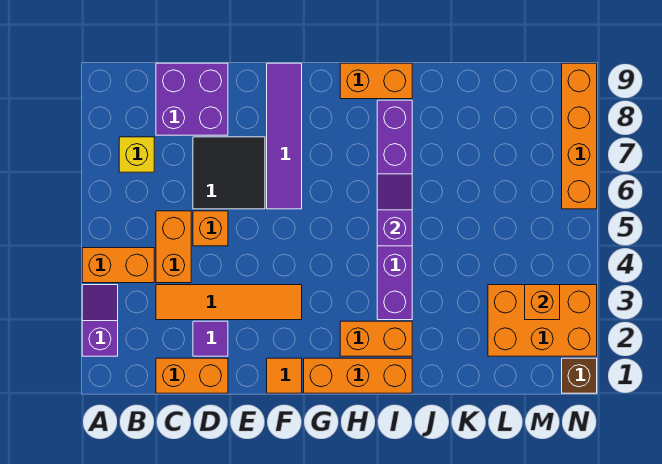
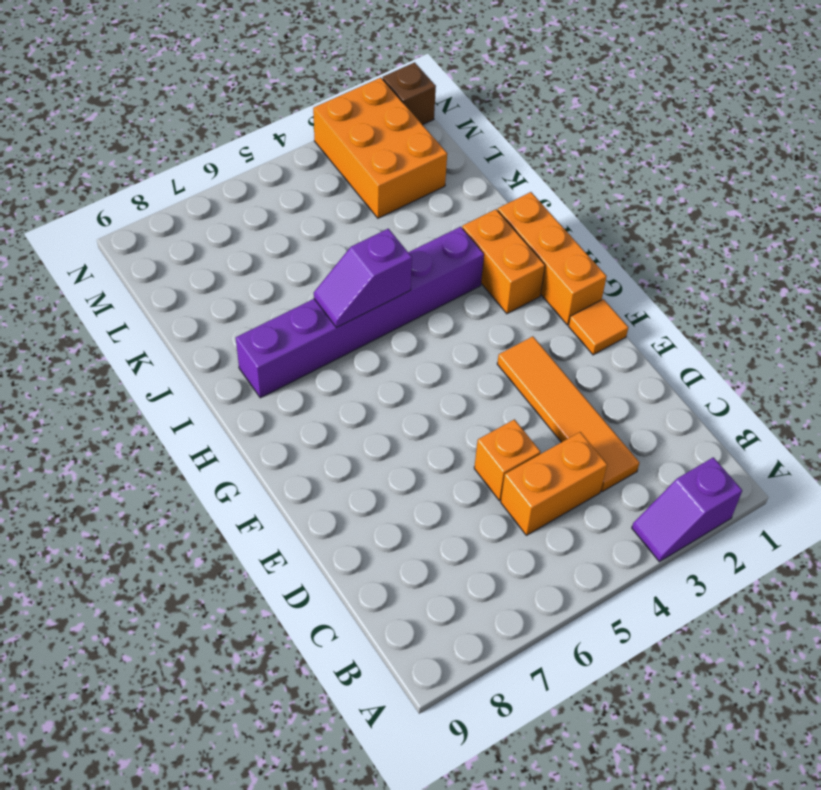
none -> orange brick A4:B4 level 1
none -> yellow brick B7 level 1
none -> orange brick C1:D1 level 1

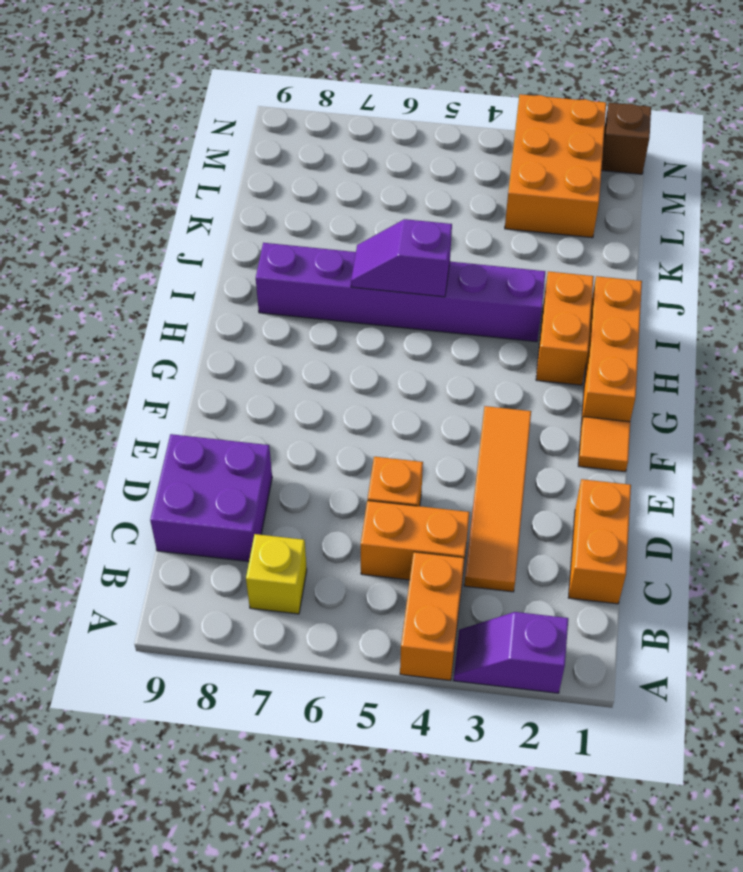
none -> purple tile D2 level 1
none -> black tile D6:E7 level 1
none -> purple tile F6:F9 level 1

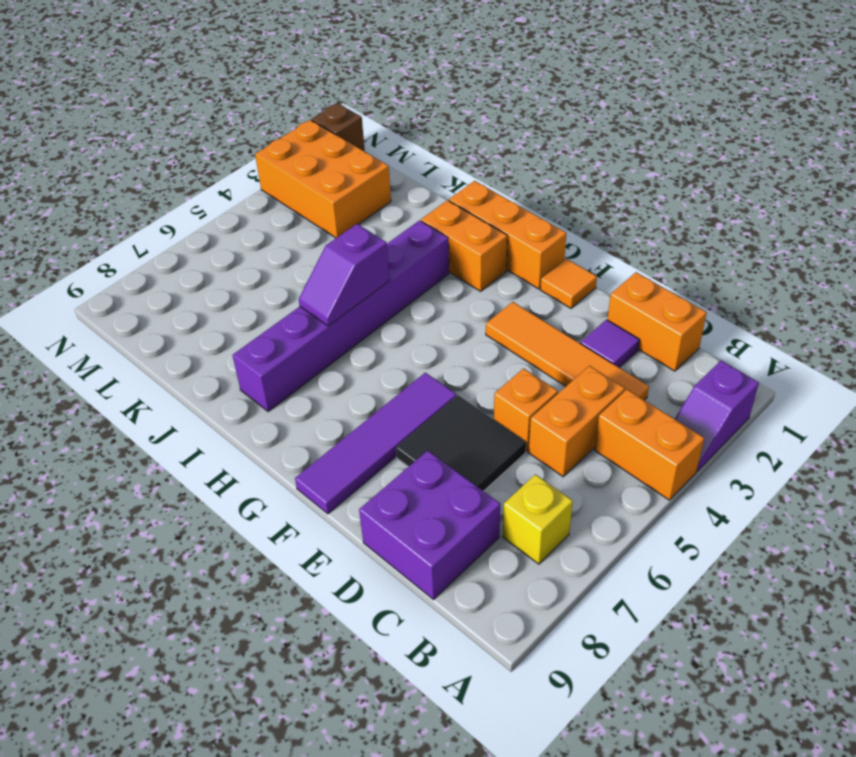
none -> orange brick H9:I9 level 1
none -> orange brick N6:N9 level 1
none -> orange brick M3 level 2

